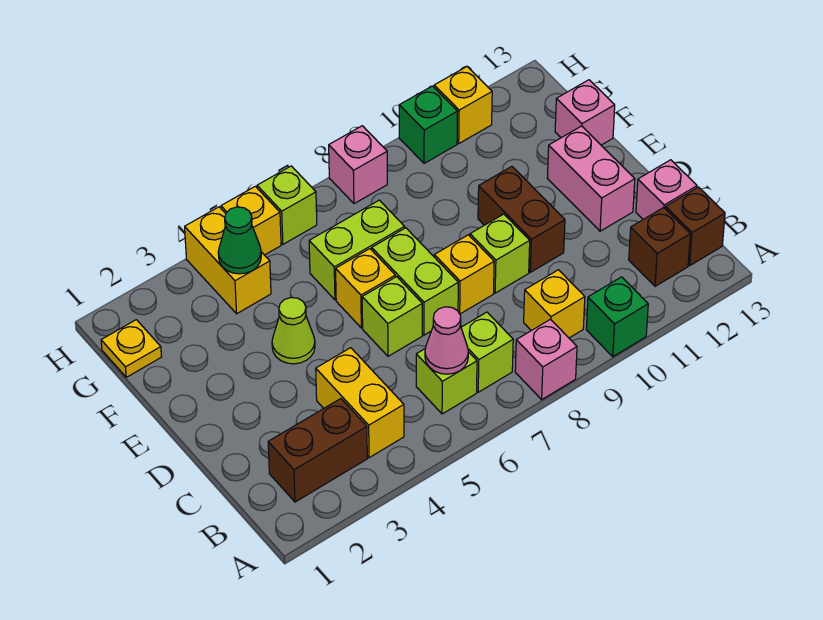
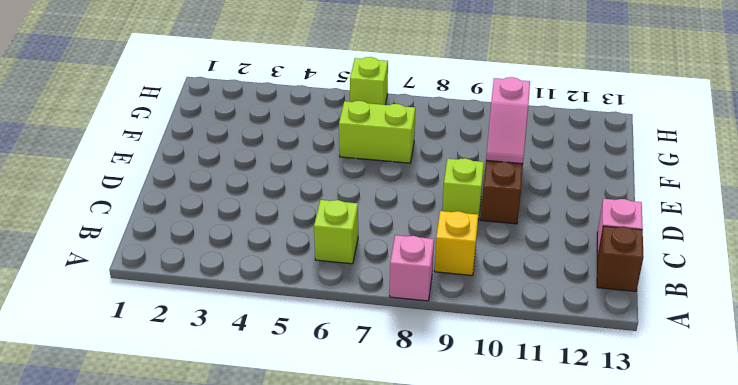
pink slope E10:F10 level 2 top F -> none
none -> green brick A10 level 1
none -> brown brick B2:B3 level 1
none -> yellow brick B4:C4 level 1

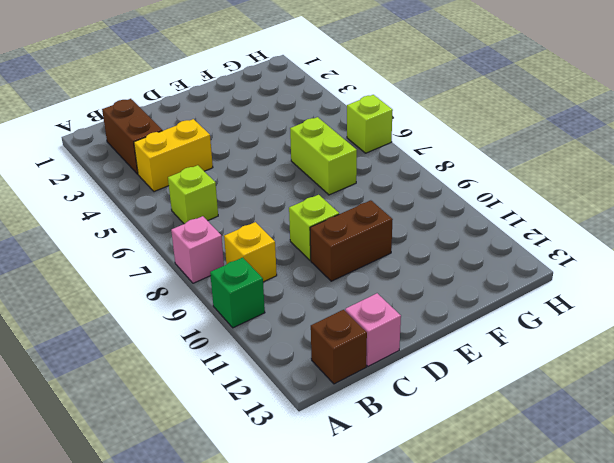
none -> lime brick B7 level 1
none -> brown brick B12 level 1
none -> lime brick D6 level 1

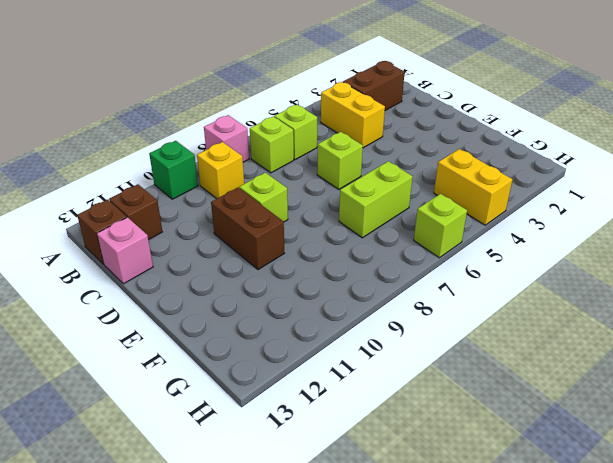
none -> lime brick D7:E7 level 1
none -> yellow brick D8 level 1
none -> pink brick D12:E12 level 1

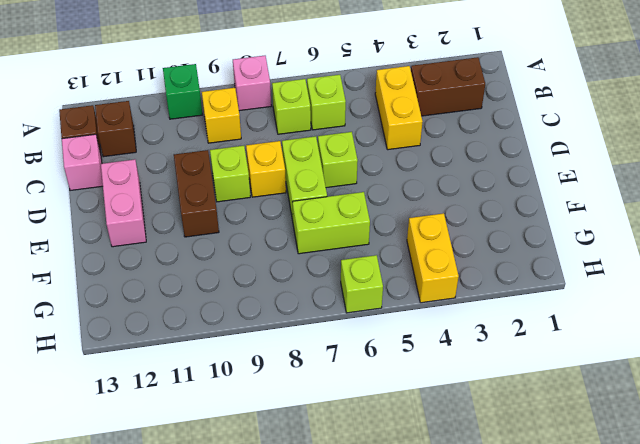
none -> lime cone E4 level 1
none -> yellow brick E6 level 1
none -> pink brick F13 level 1

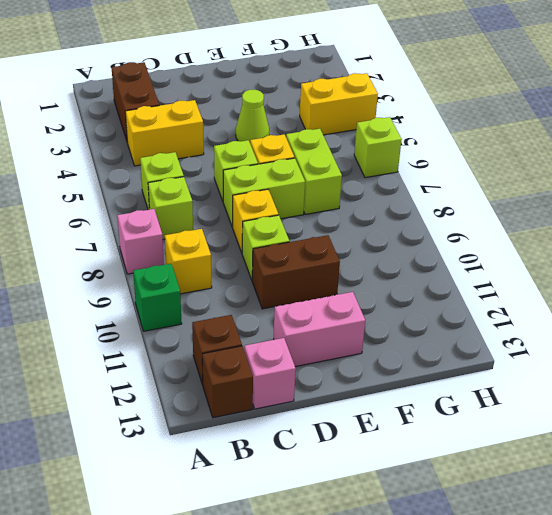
none -> pink brick F13 level 1
none -> yellow plate G1 level 1
none -> yellow brick H5 level 1

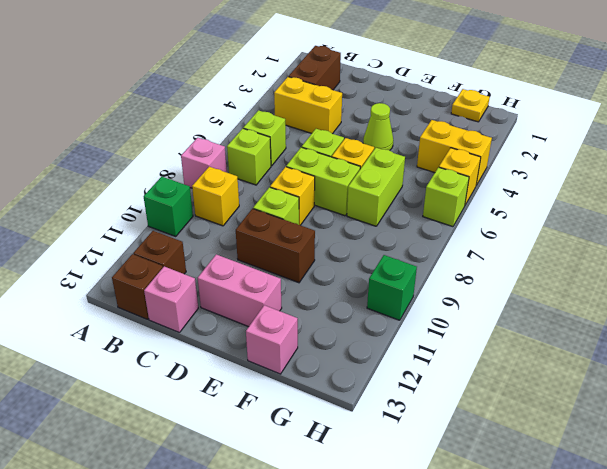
none -> pink brick H8 level 1
none -> yellow brick H11 level 1
none -> pink cone B6 level 2

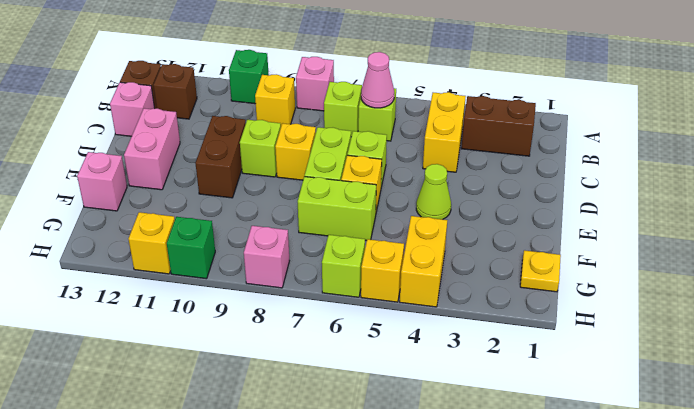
none -> green cone G4 level 2

